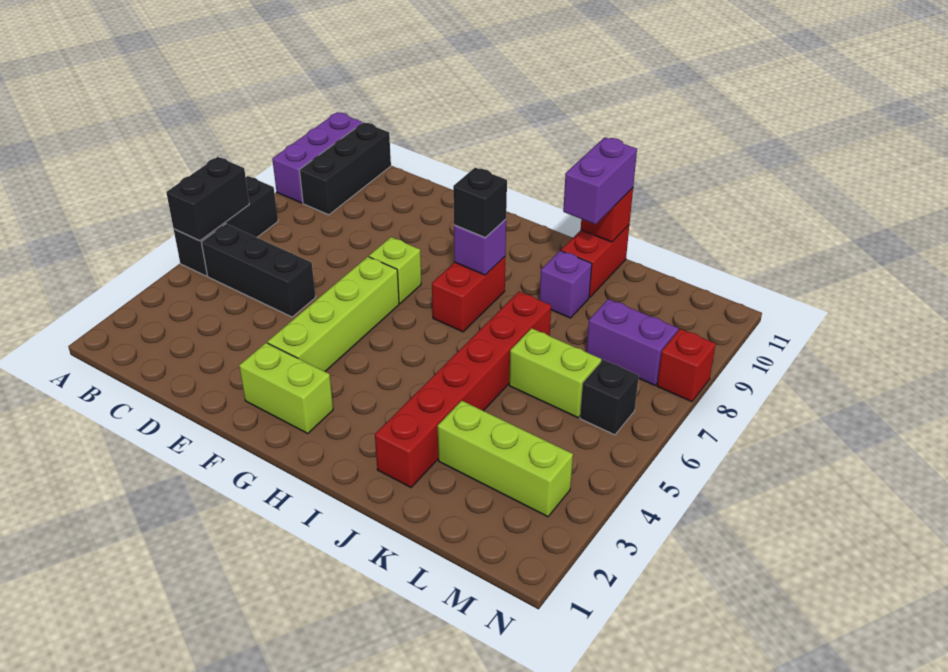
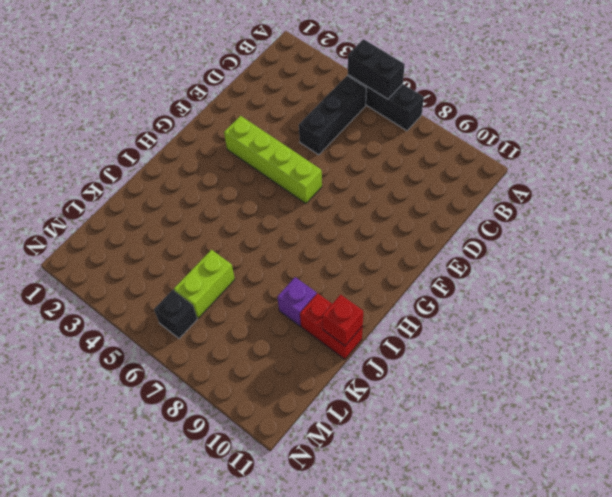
none -> purple brick A9:A11 level 1
none -> black brick B9:B11 level 1
none -> lime brick F2:G2 level 1

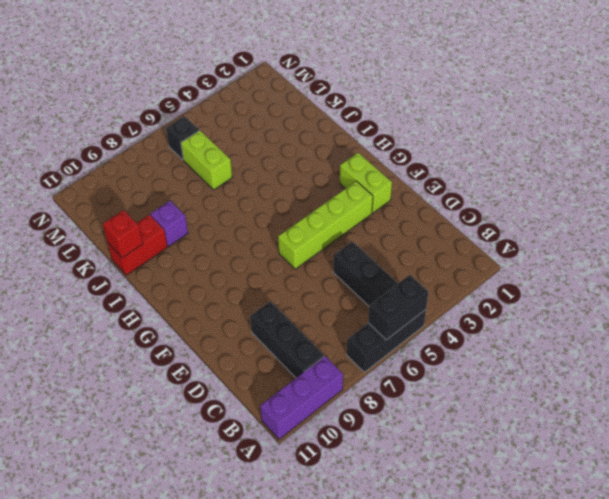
black brick B9:D9 level 1 -> black brick B9:B11 level 1
none -> lime brick F7 level 1
none -> red brick H7:H8 level 1
none -> red brick J2:J7 level 1

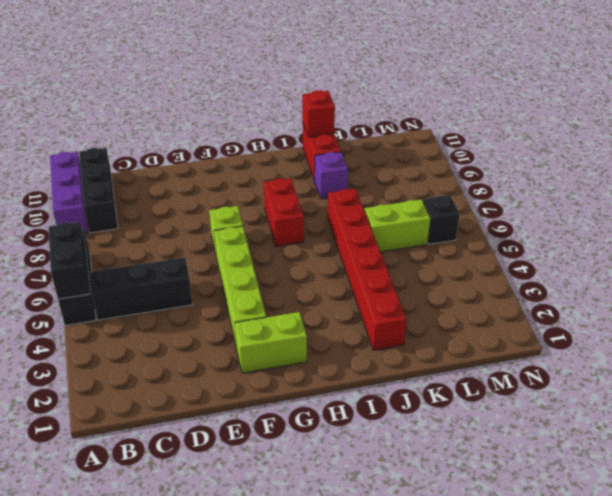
none -> lime brick K3:M3 level 1
none -> purple brick L8:M8 level 1
none -> red brick N8 level 1

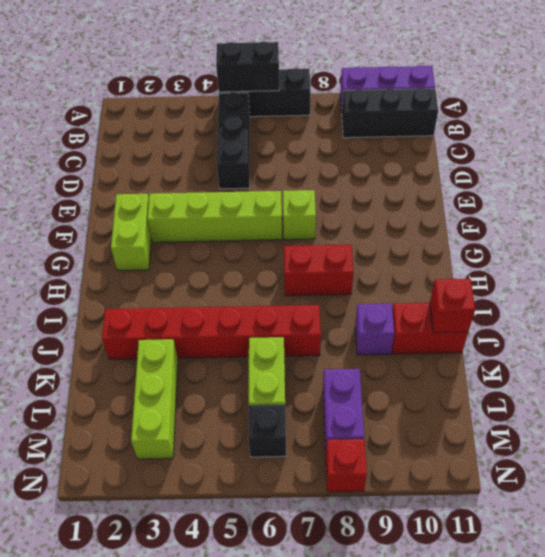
none -> purple brick H8 level 2
none -> black brick H8 level 3
none -> purple brick J10:J11 level 3

